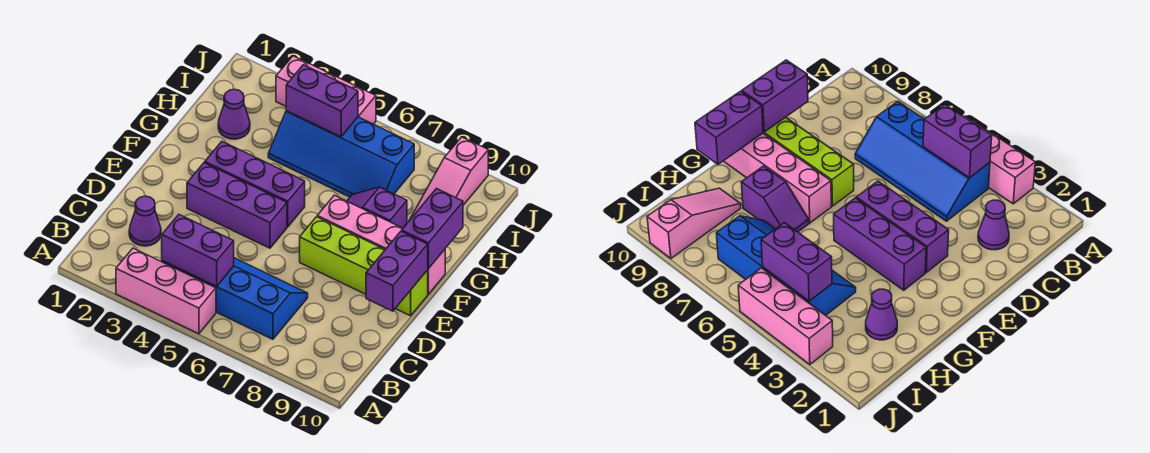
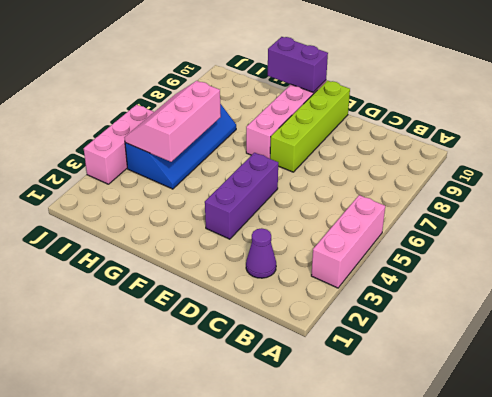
pink slope H4:I6 level 2 top H -> purple brick I4:I5 level 2
none -> blue slope B4:C7 level 1 top B
none -> purple brick F3:F5 level 1
none -> purple slope G7:G8 level 1 top 8

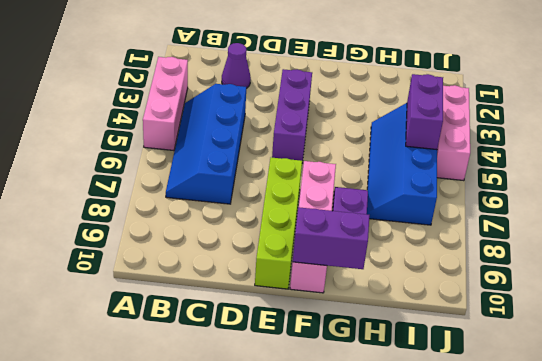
blue slope B4:C7 level 1 top C -> blue slope B4:C7 level 1 top B
none -> purple brick F3:F5 level 1
none -> purple cone H2 level 1
none -> pink slope H9:J9 level 1 top J

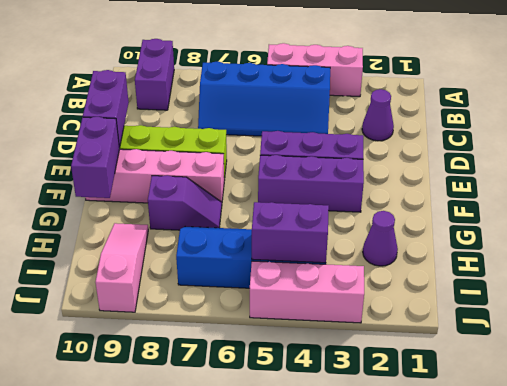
purple brick A9:B9 level 1 -> purple brick B4:B5 level 2

